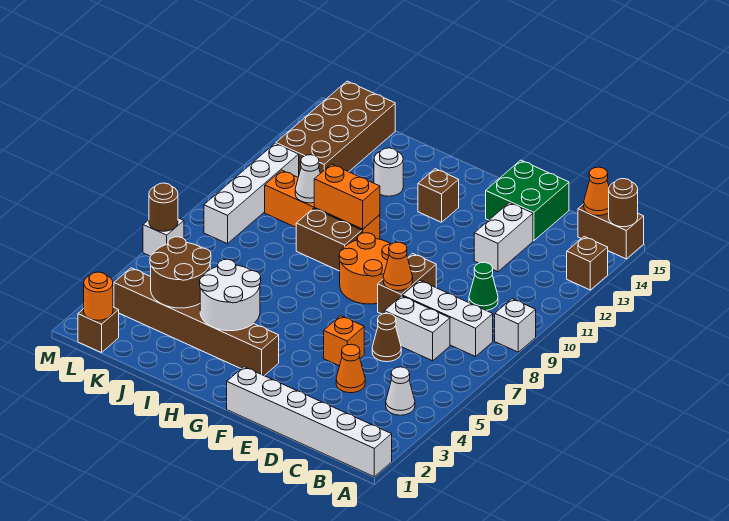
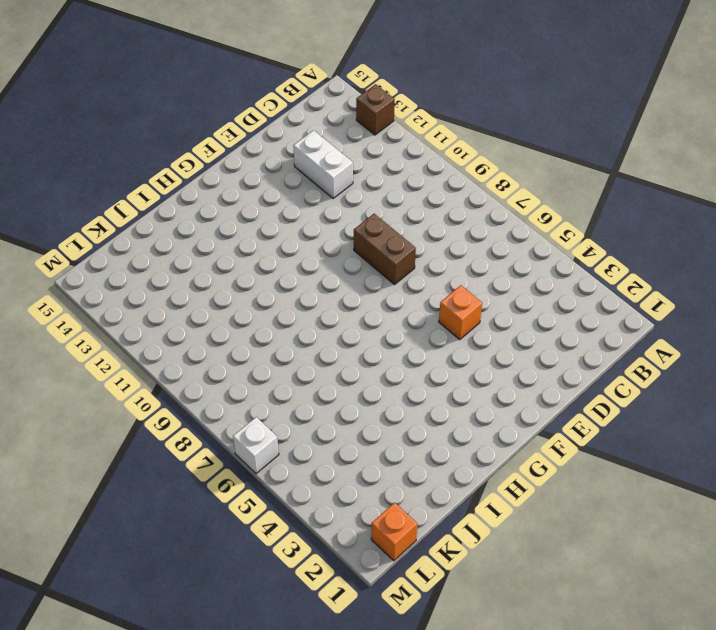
orange brick L1 level 1 -> brown brick L1 level 1
none -> white brick A1:F1 level 1
none -> white brick A9 level 1
none -> brown brick A15:B15 level 1
none -> white cone B4 level 1

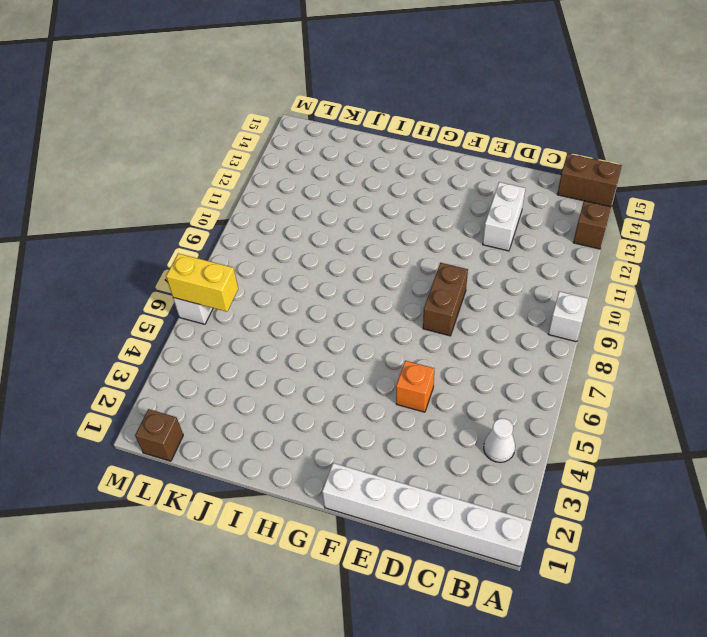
yellow brick L6:M6 level 2 -> brown round brick M6 level 2
none -> white brick B8:D8 level 1
none -> white brick C7:D7 level 1
none -> green cone C10 level 1
none -> orange cone D4 level 1

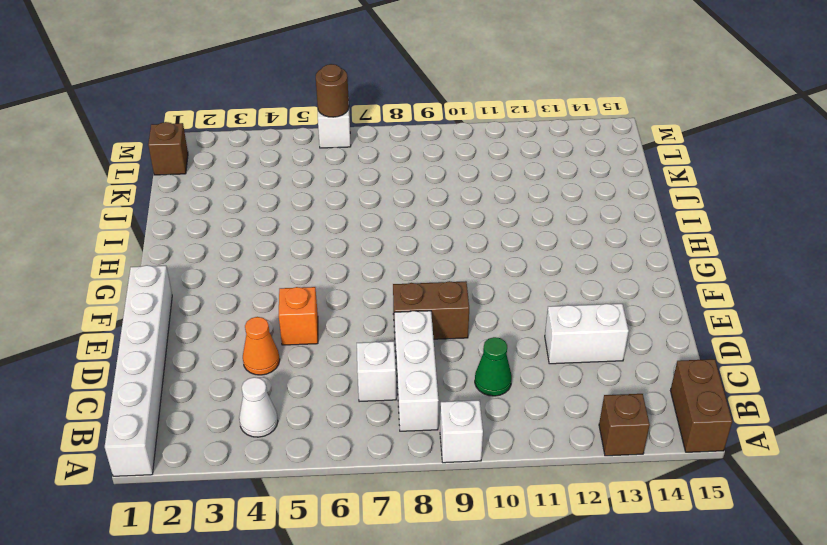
white brick C7 level 1 -> white brick C7:D7 level 1
none -> brown cone D6 level 1
none -> green brick D14:E15 level 1
none -> orange round brick F8:G9 level 1
none -> brown brick G3:L3 level 1

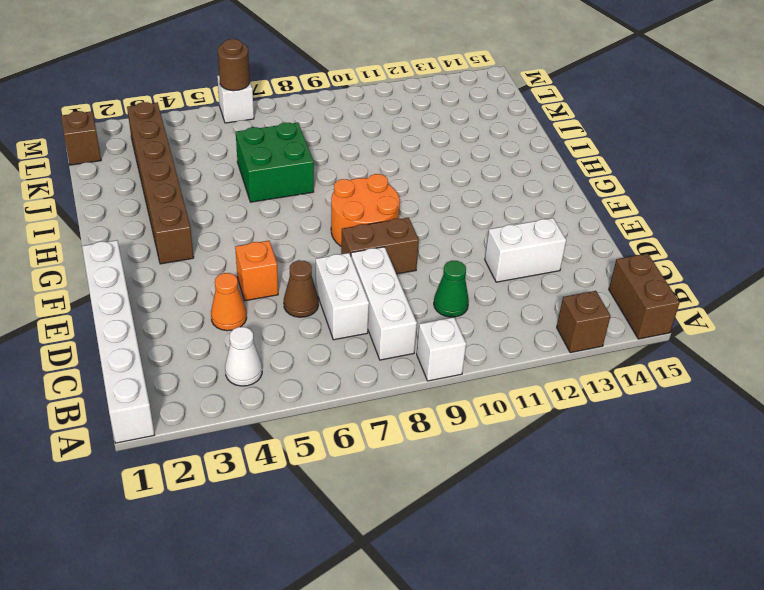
green brick I6:J7 level 1 -> green brick D14:E15 level 1
none -> brown brick G13 level 1
none -> brown brick H9:I9 level 1
none -> orange brick H10:K10 level 1
none -> white round brick I13 level 1

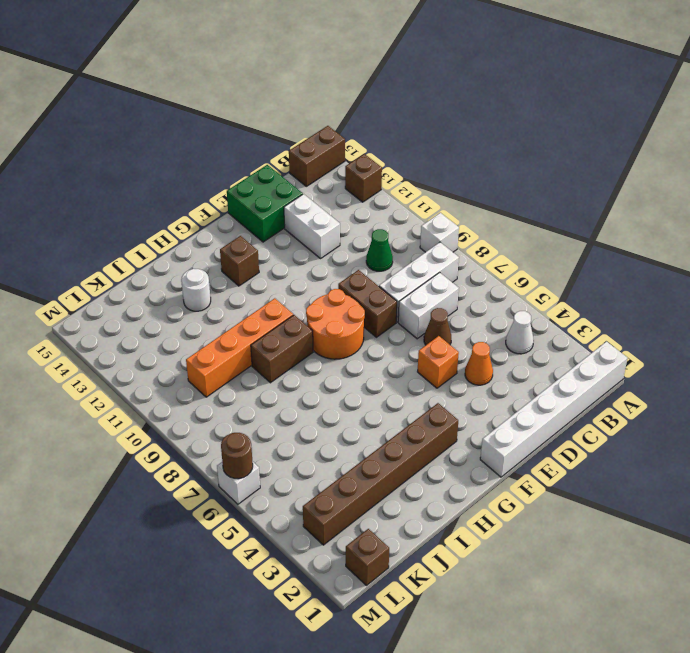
none -> brown brick K12:L15 level 1
none -> white brick L8:L11 level 1
none -> brown round brick A15 level 2
none -> orange cone B15 level 2

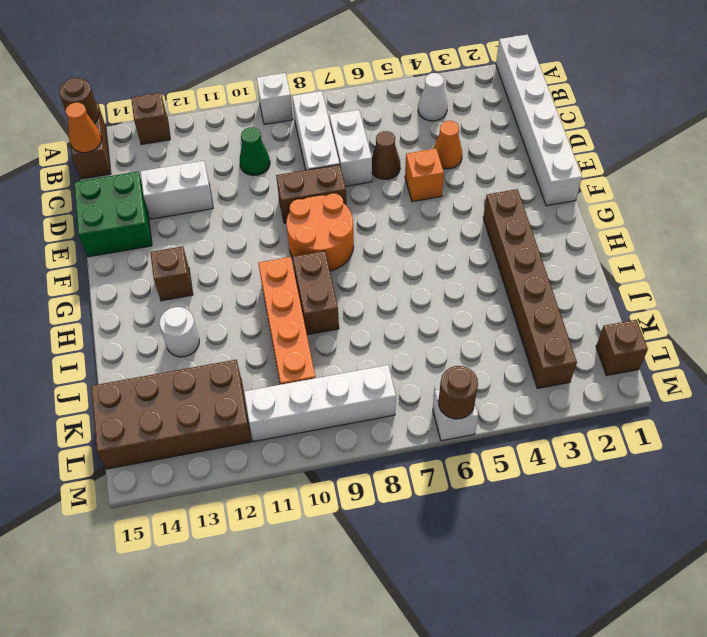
none -> orange cone E8 level 2
none -> white round brick H3:I4 level 2
none -> orange brick H10:I10 level 2
none -> brown round brick J3:K4 level 2

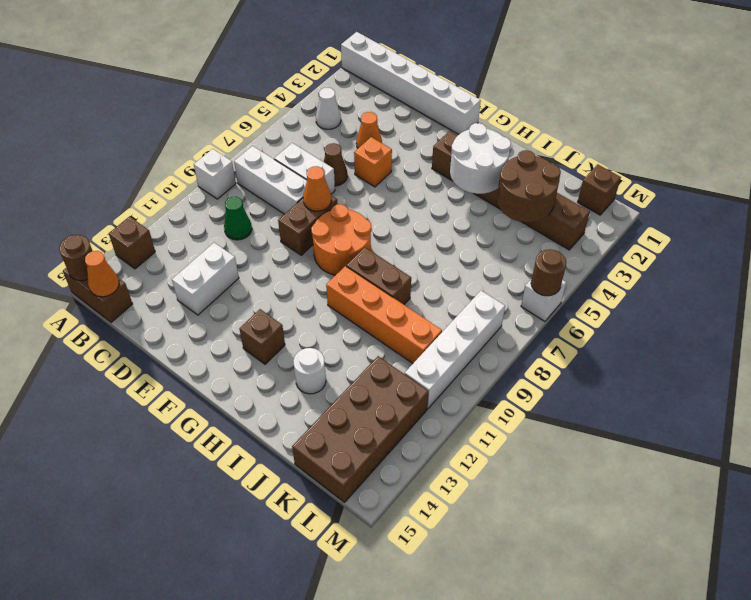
none -> green brick D14:E15 level 1
none -> orange brick H10:I10 level 2
none -> white cone J10 level 2
none -> orange round brick L1 level 2

